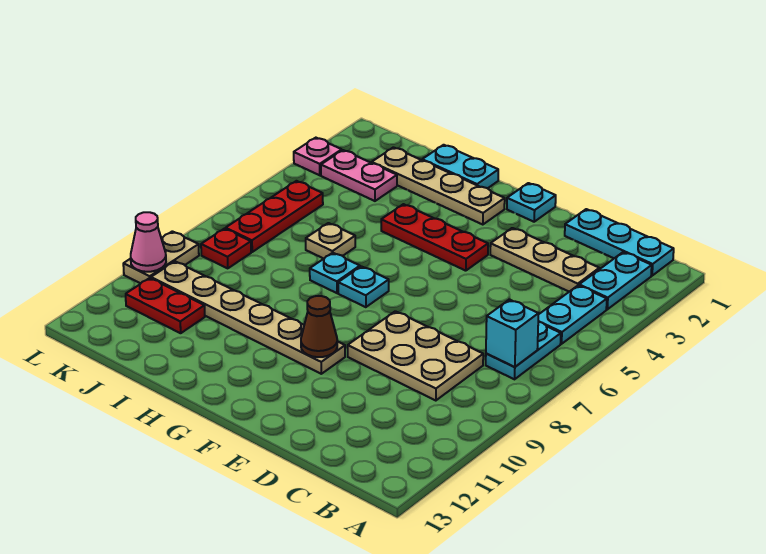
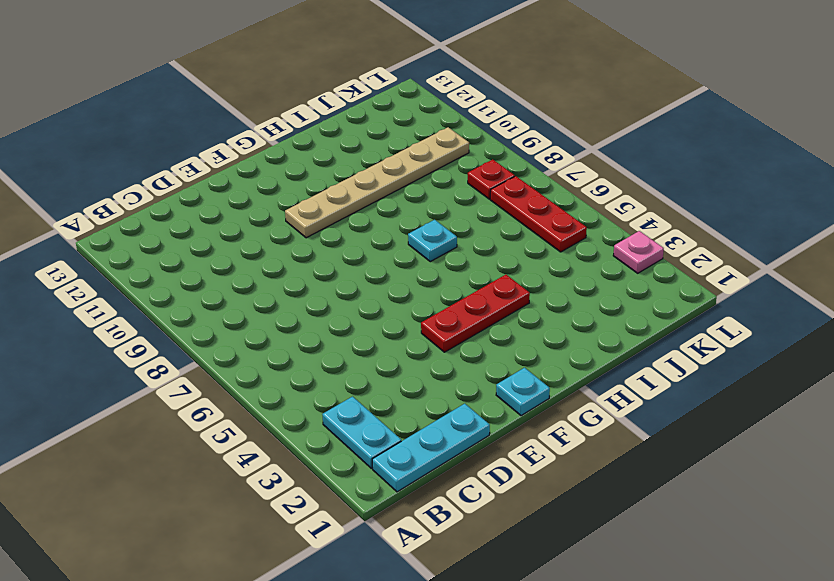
none -> cyan plate B4:B5 level 1
none -> cyan plate B6:B7 level 1
none -> tan plate C3:E3 level 1

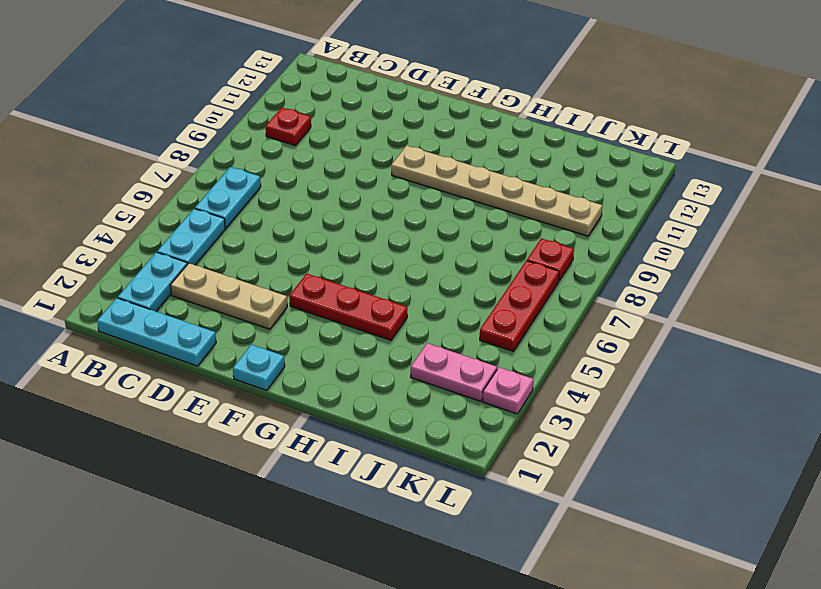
red plate B10 level 1 -> none
none -> tan plate C8:E9 level 1
none -> tan plate G2:J2 level 1
none -> cyan plate G7 level 1

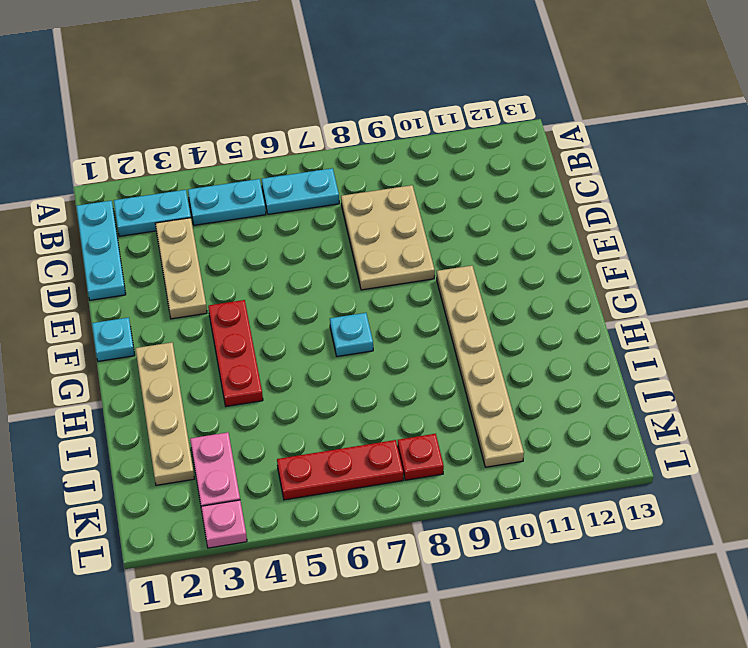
none -> cyan plate H1:I1 level 1
none -> cyan plate H7 level 1
none -> tan plate I6 level 1

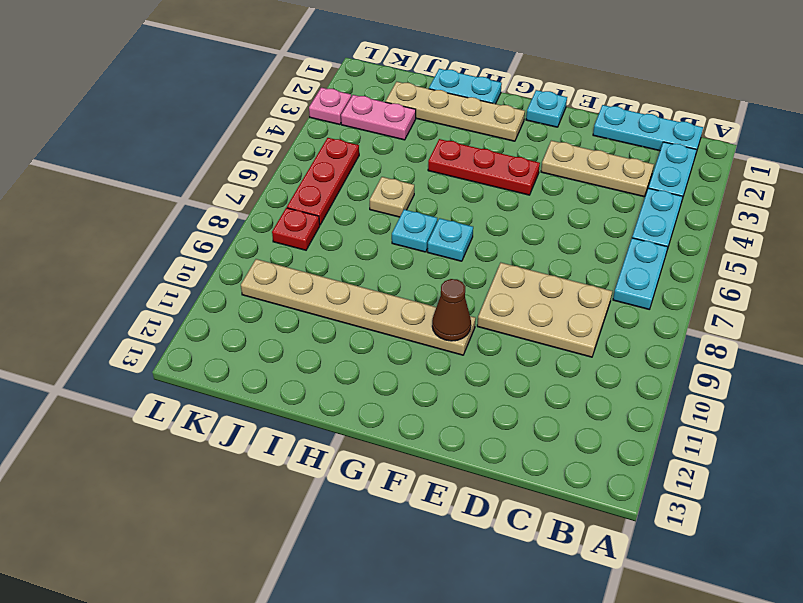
none -> red plate J11:K11 level 1
none -> tan plate L9:L10 level 1
none -> cyan brick B7 level 2

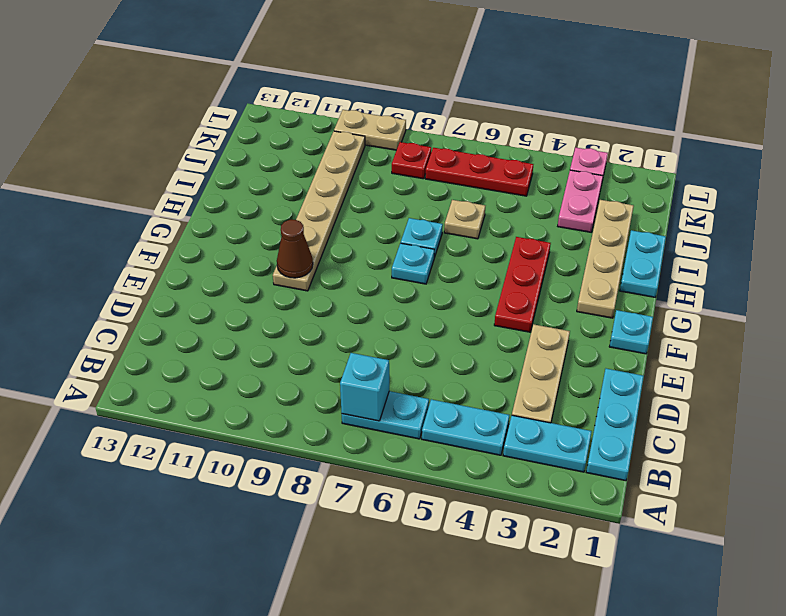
none -> tan plate C8:E9 level 1
none -> red plate J11:K11 level 1
none -> pink cone L10 level 2

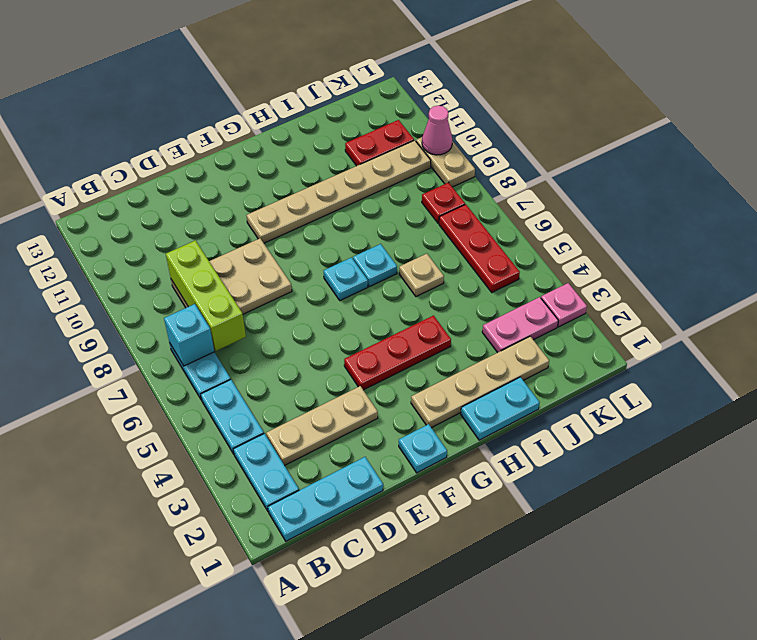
lime brick C7:C9 level 2 -> none
none -> brown cone F10 level 2

